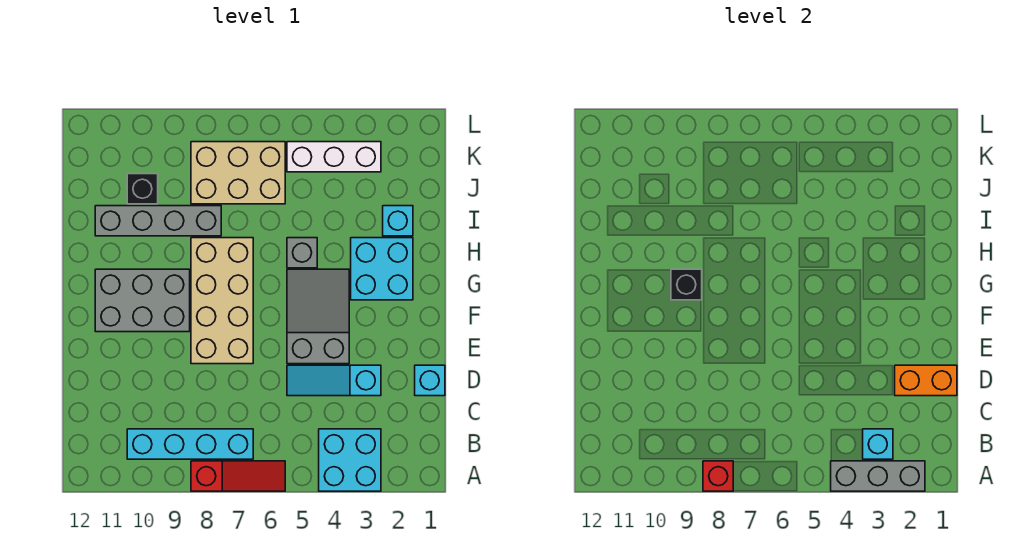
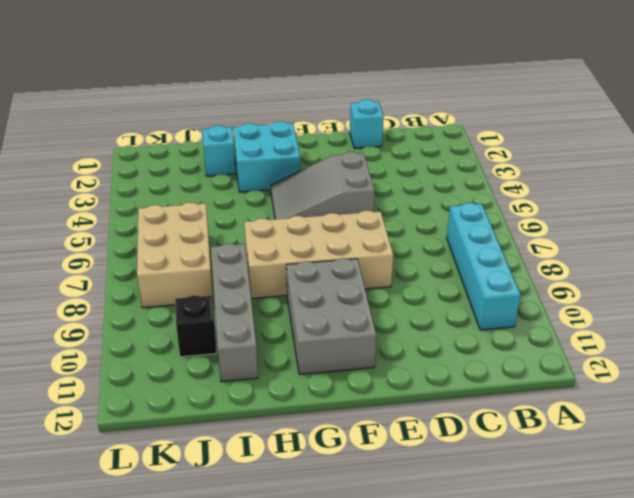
none -> cyan brick A3:B4 level 1
none -> red slope A6:A8 level 1 top 8
none -> cyan slope D3:D5 level 1 top 3

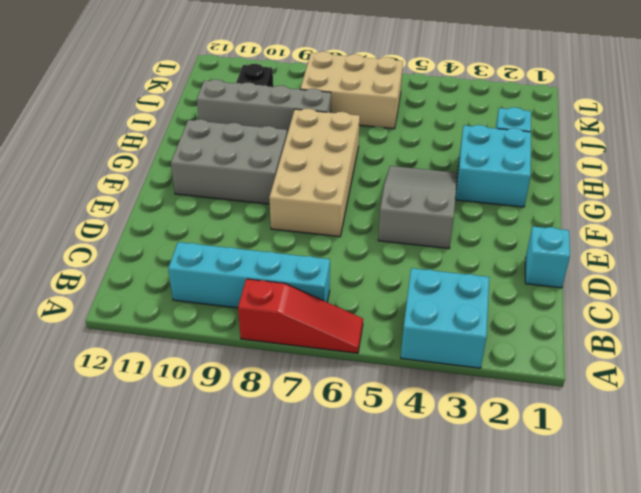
none -> cyan slope D3:D5 level 1 top 3
none -> grey brick H5 level 1
none -> white brick K3:K5 level 1

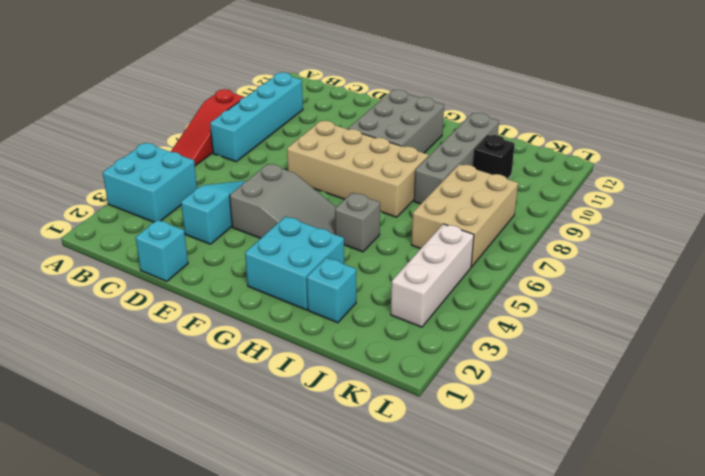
none -> grey brick A2:A4 level 2
none -> red brick A8 level 2
none -> cyan brick B3 level 2

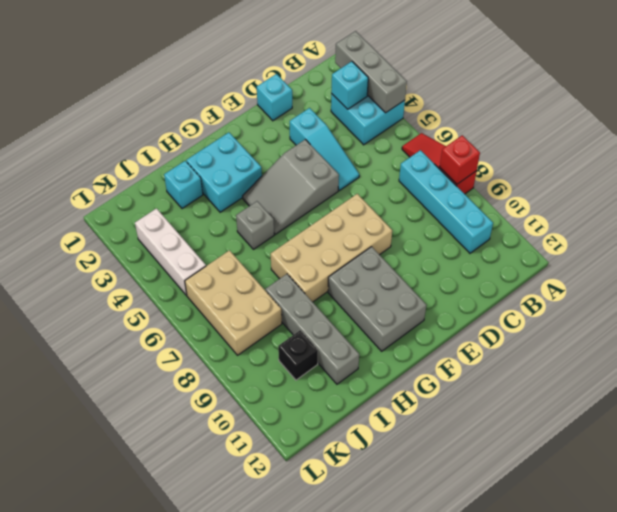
none -> orange brick D1:D2 level 2
none -> black brick G9 level 2

